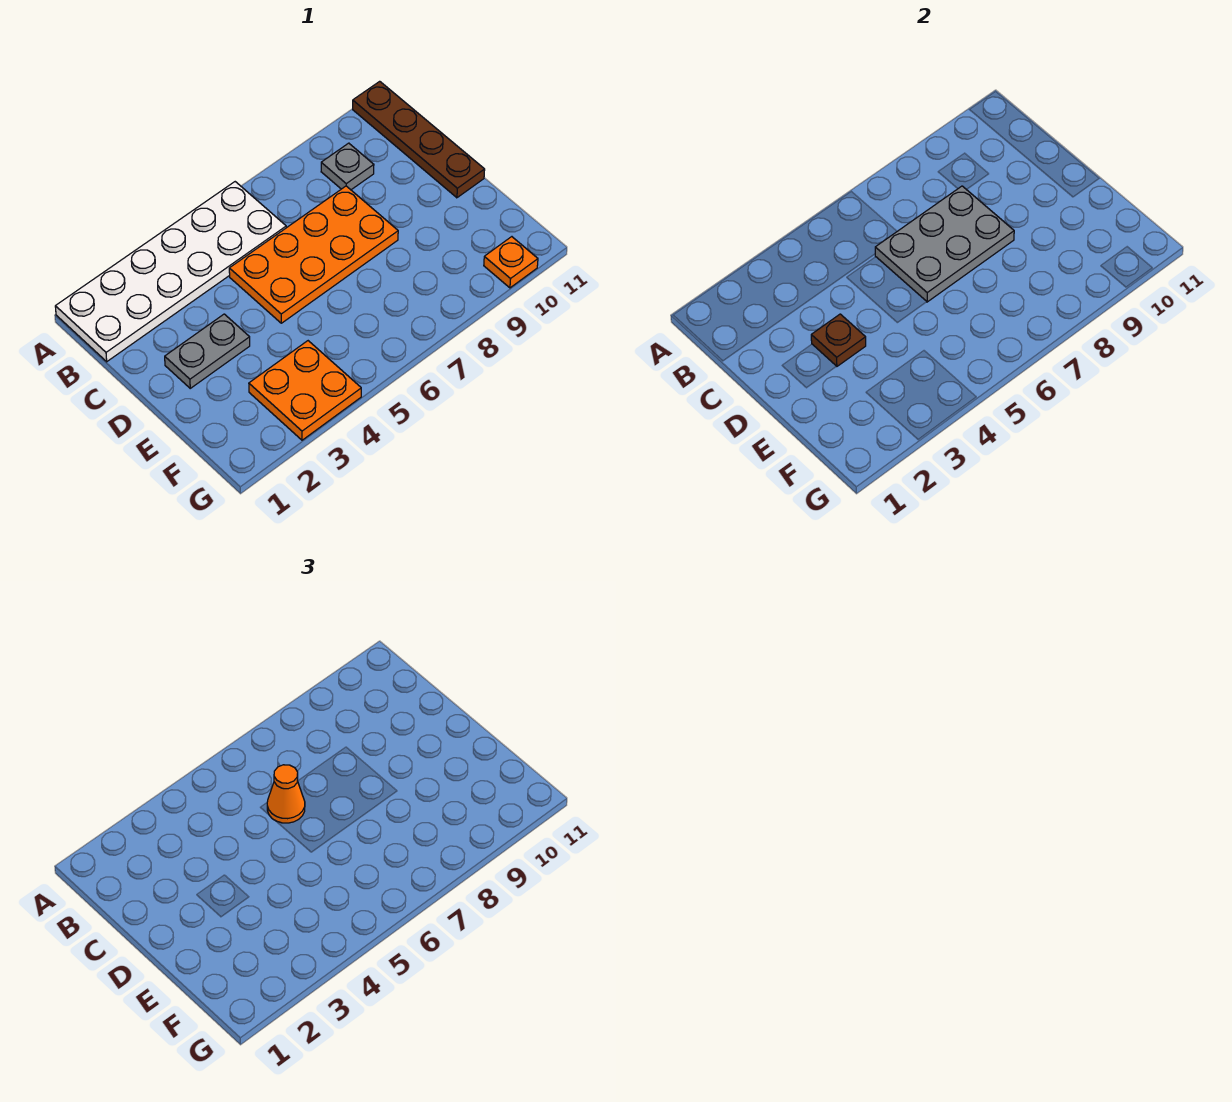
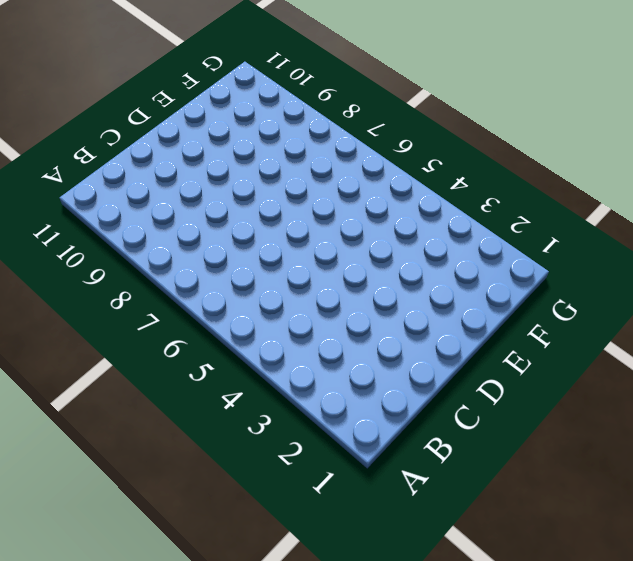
none -> white plate A1:B6 level 1
none -> brown plate A11:D11 level 1

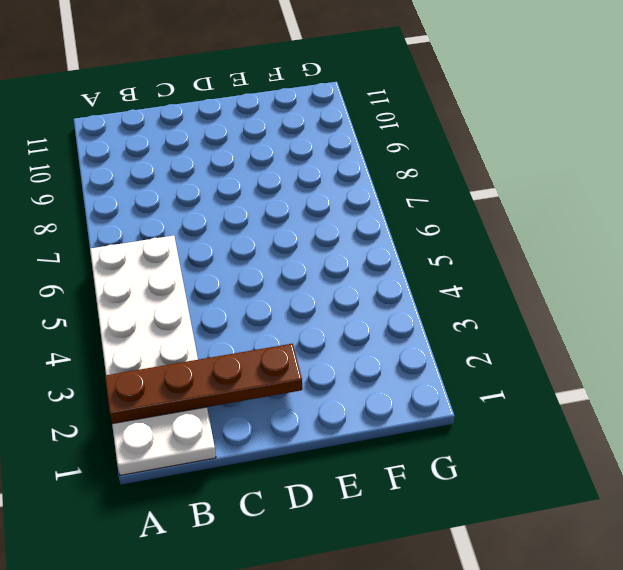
brown plate A2:D2 level 2 -> brown plate A11:D11 level 1
none -> grey plate B9 level 1
none -> orange plate C5:D8 level 1

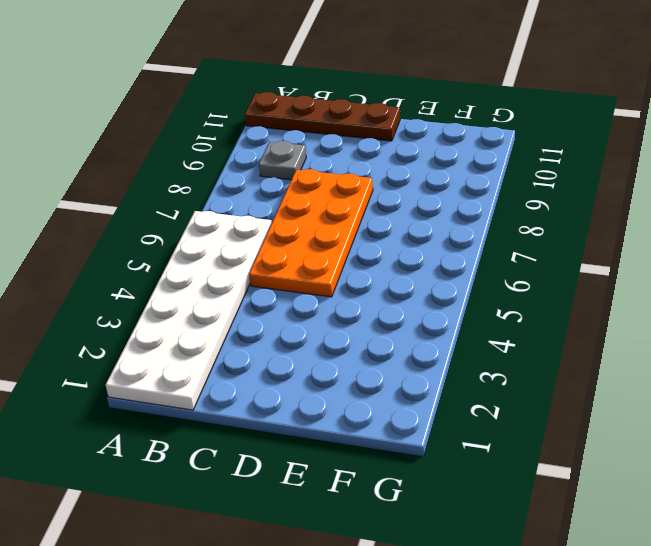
none -> grey plate D2:D3 level 1
none -> orange plate F3:G4 level 1

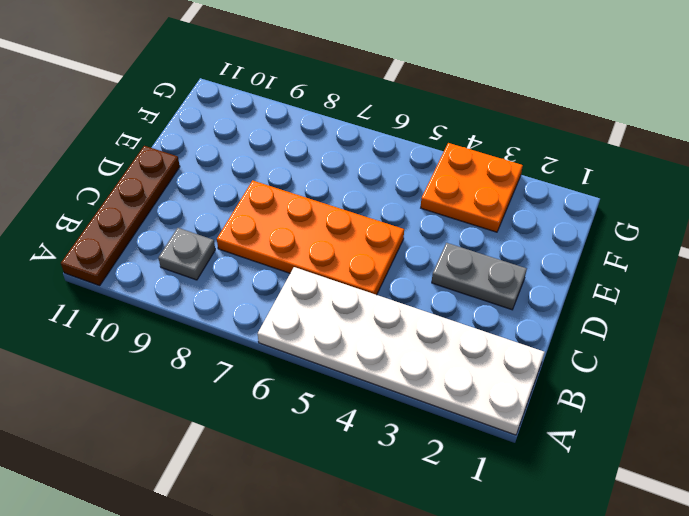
none -> orange plate G10 level 1
none -> grey plate C6:D8 level 2

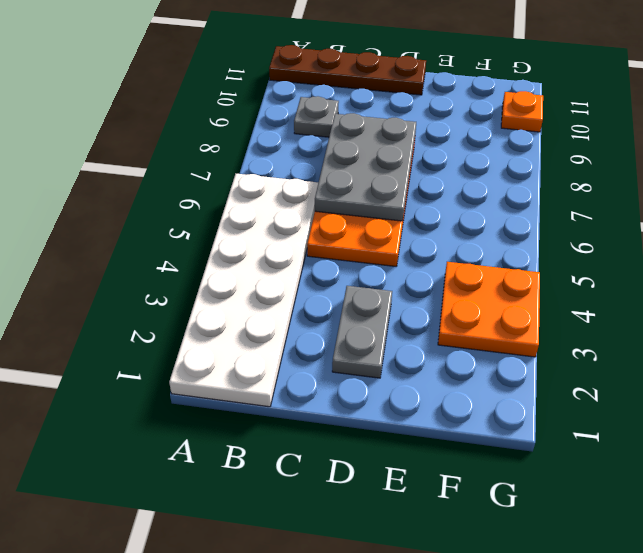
none -> brown plate D3 level 2
none -> orange cone C6 level 3

